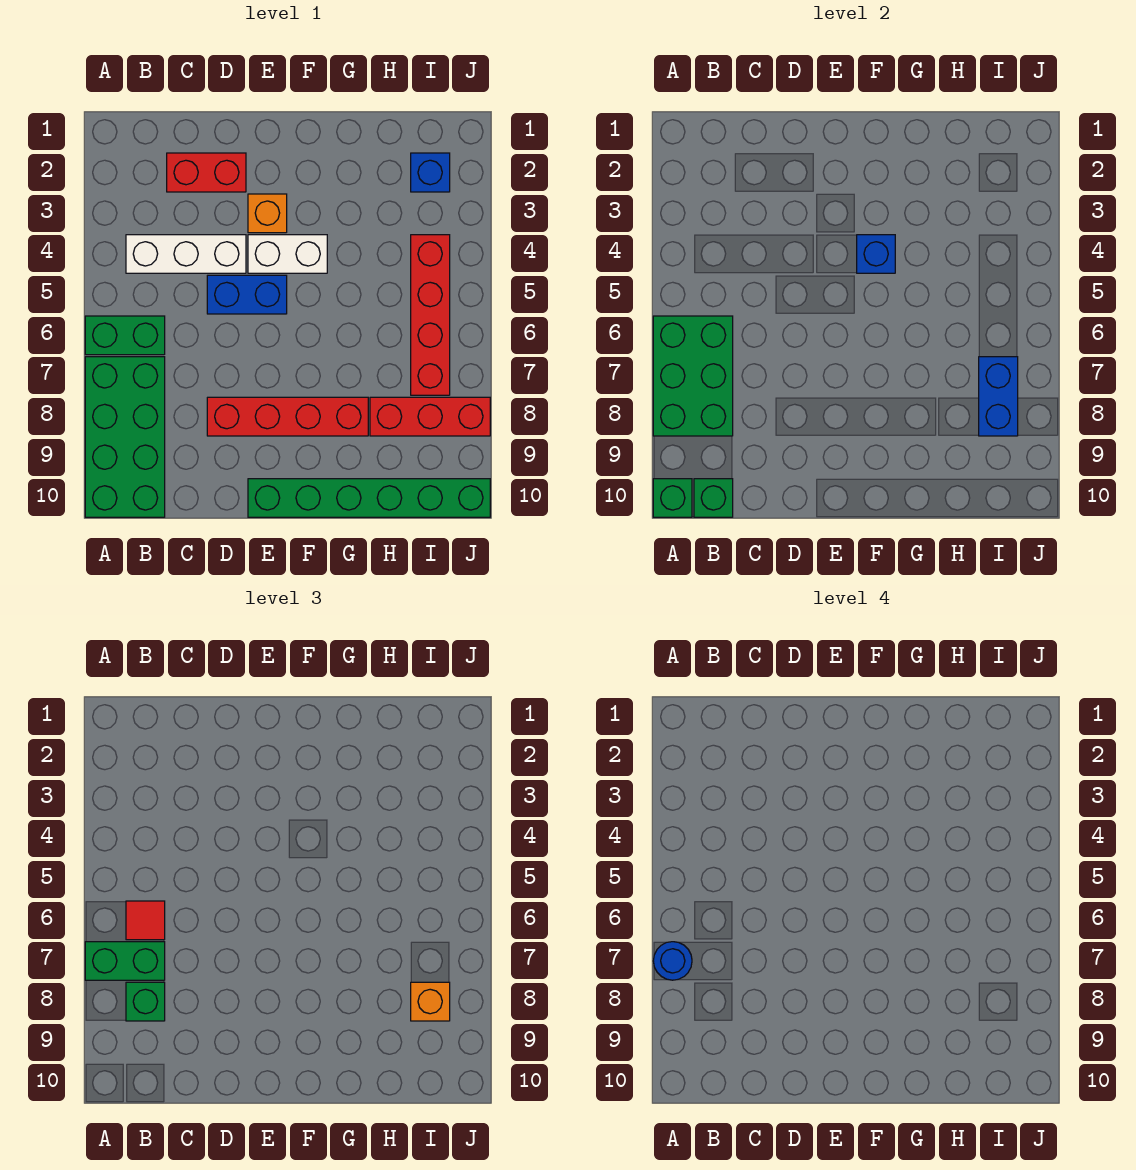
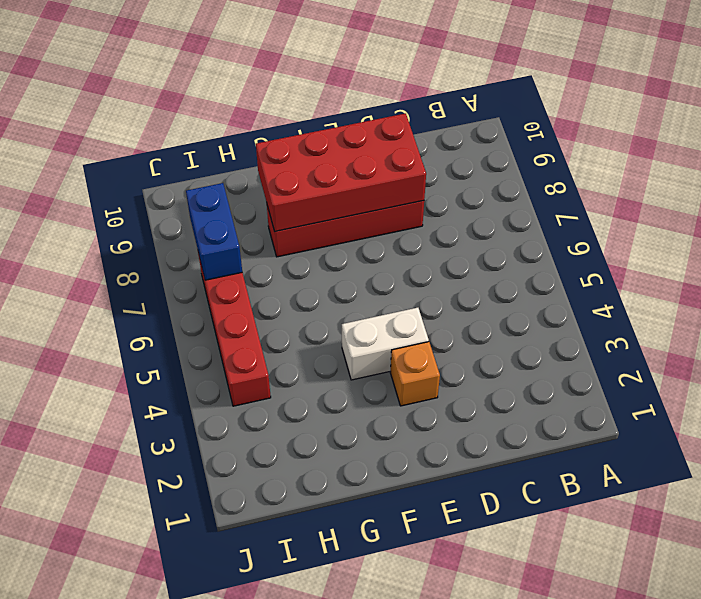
red brick D8:G9 level 2 -> none
none -> green brick A6:B6 level 1
none -> green brick A7:B10 level 1
none -> white brick B4:D4 level 1

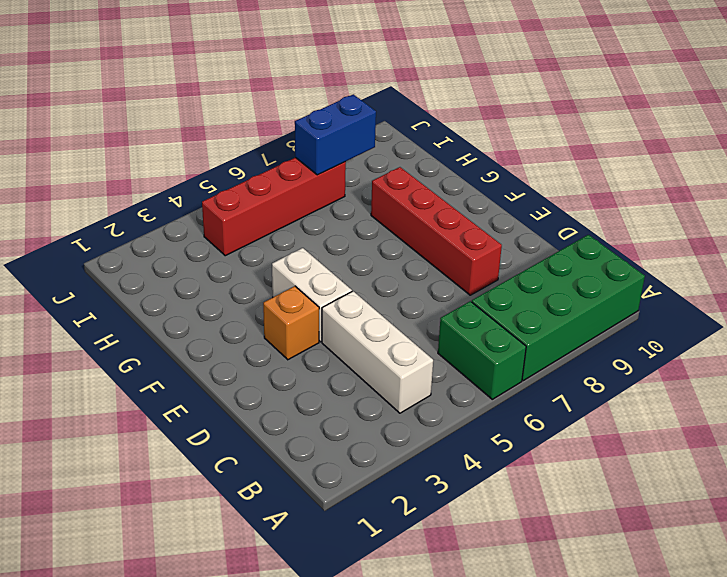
none -> red brick C2:D2 level 1
none -> blue brick D5:E5 level 1
none -> green brick E10:J10 level 1

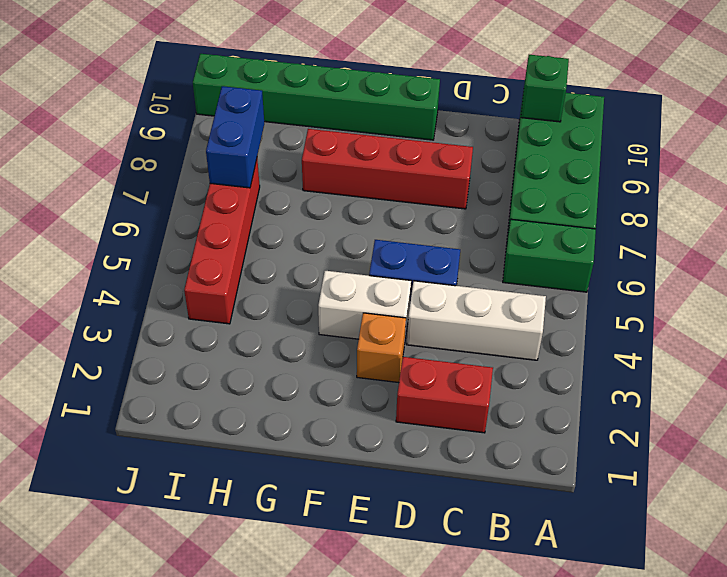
none -> red brick H8:J8 level 1
none -> blue brick I2 level 1
none -> green brick A6:B8 level 2

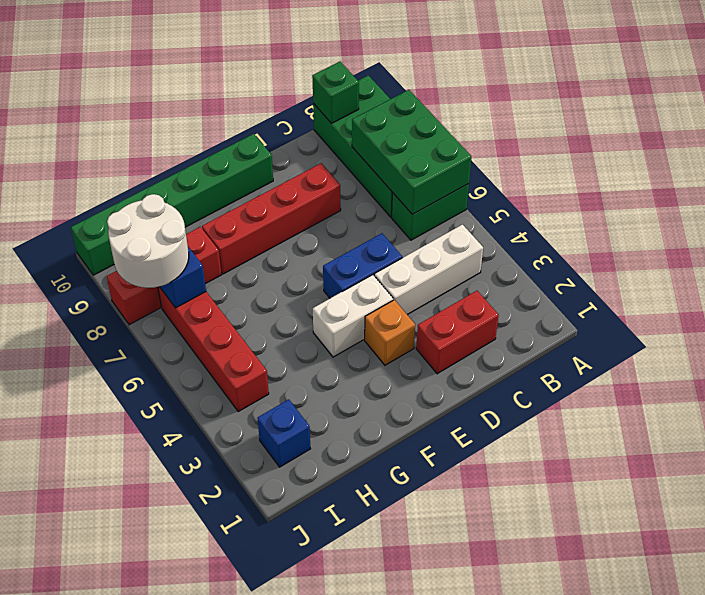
white round brick I7:J8 level 3 -> orange brick I8 level 3
none -> green brick A10 level 2
none -> blue brick F4 level 2
none -> green brick A7:B7 level 3

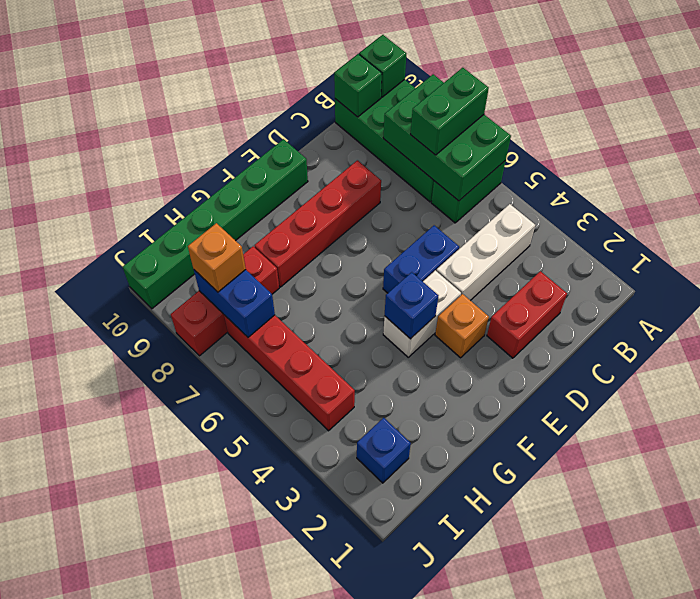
none -> red tile B6 level 3
none -> green brick B8 level 3
none -> blue round brick A7 level 4

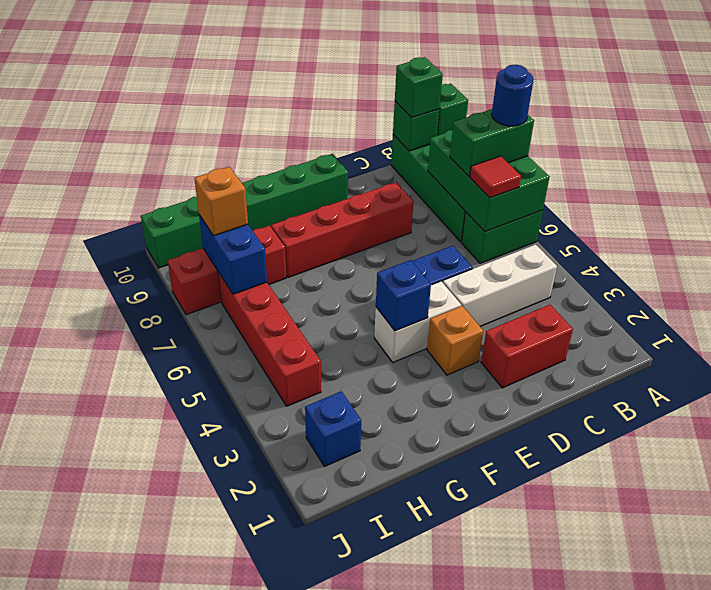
green brick B10 level 3 -> green brick B8 level 3

